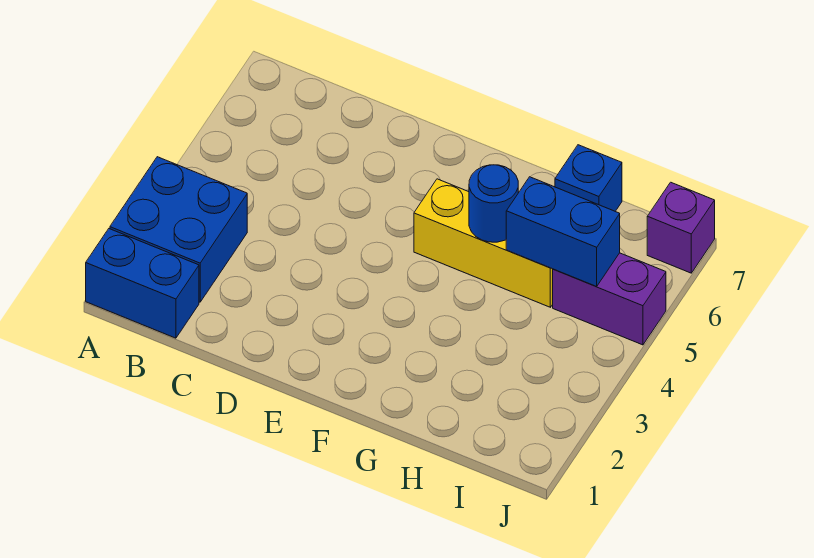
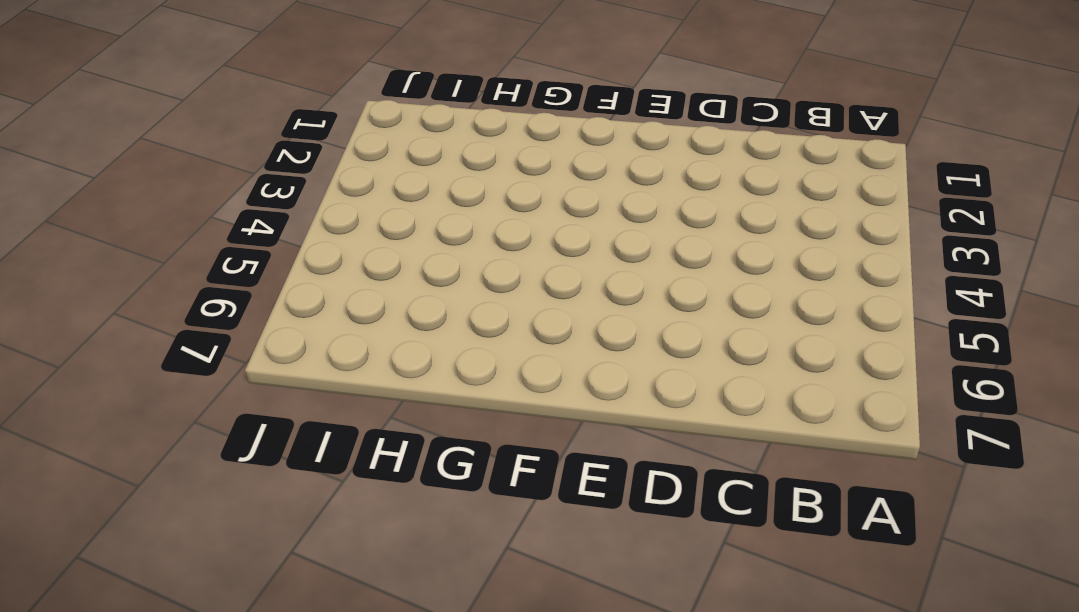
none -> blue brick A1:B1 level 1
none -> blue brick A2:B3 level 1

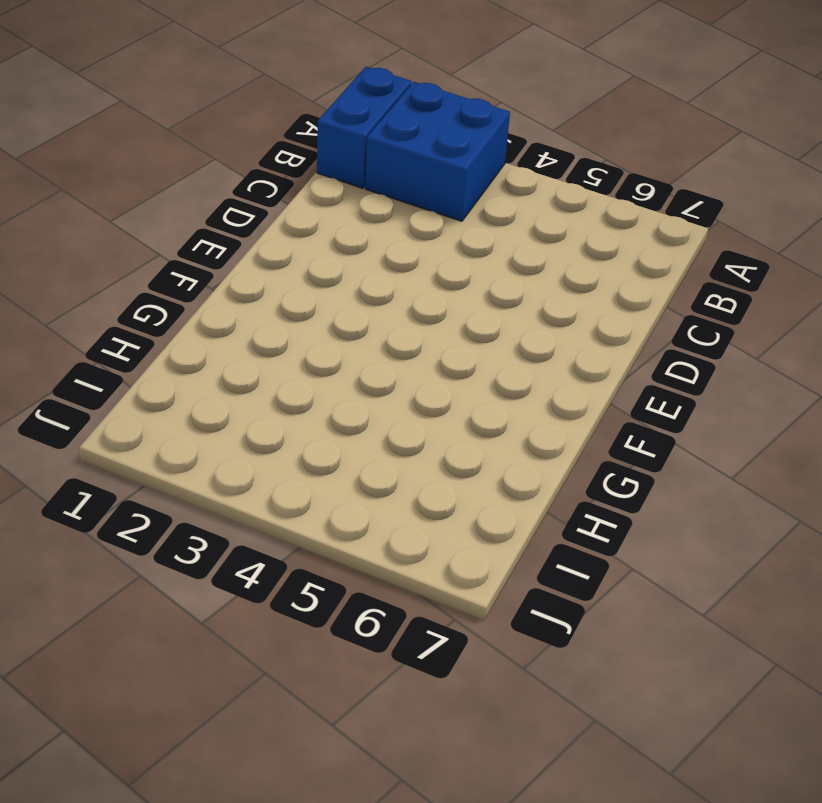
none -> yellow brick F5:H5 level 1
none -> blue brick H7 level 1

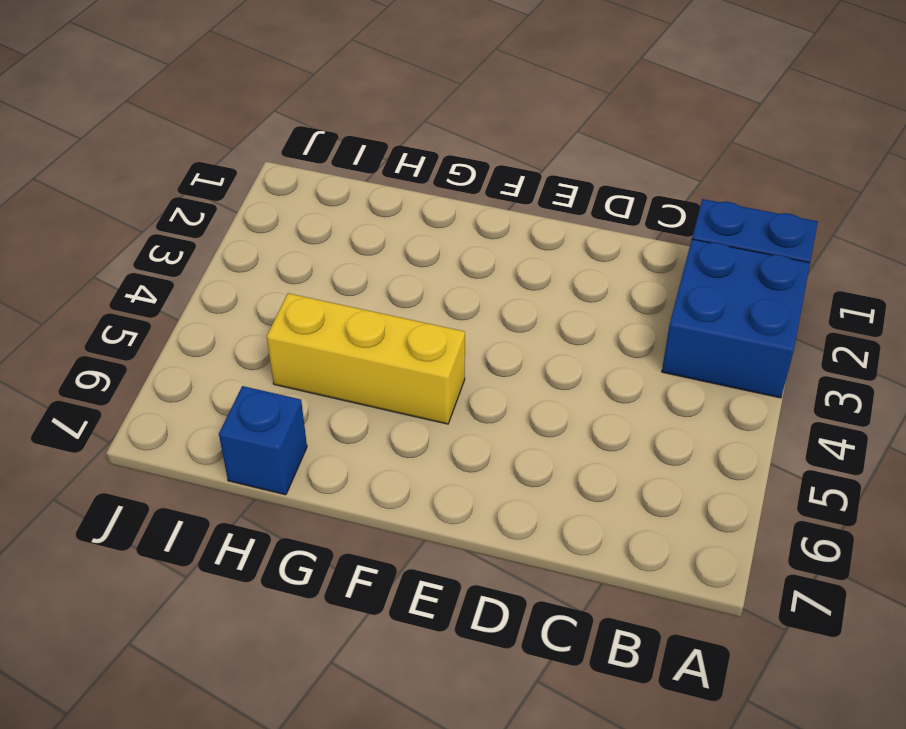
none -> purple brick I5:J5 level 1
none -> purple brick J7 level 1

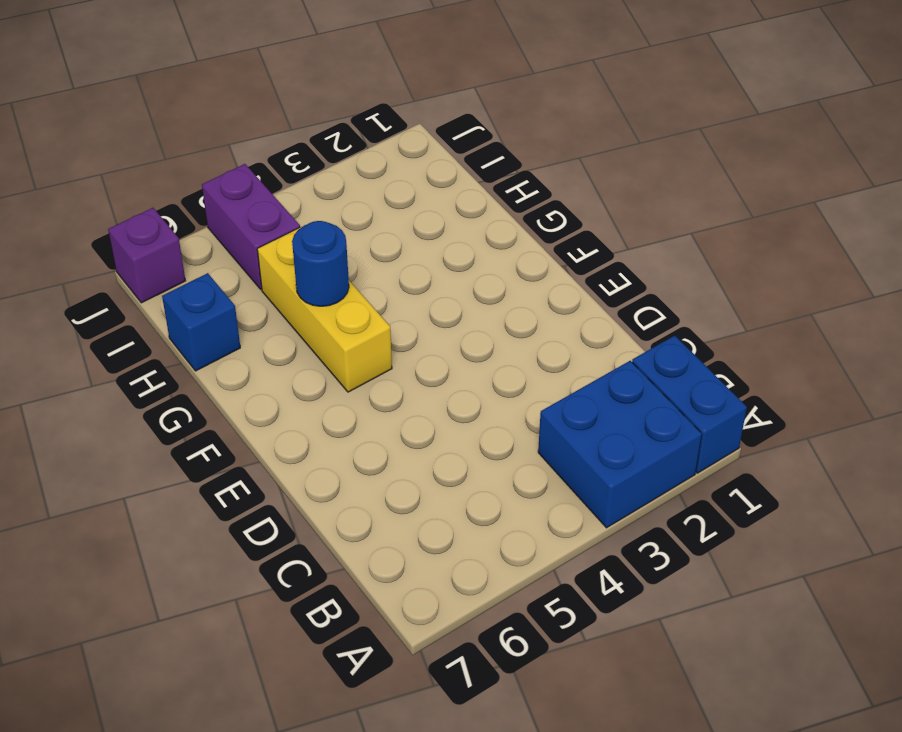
none -> blue brick H5:I5 level 2

